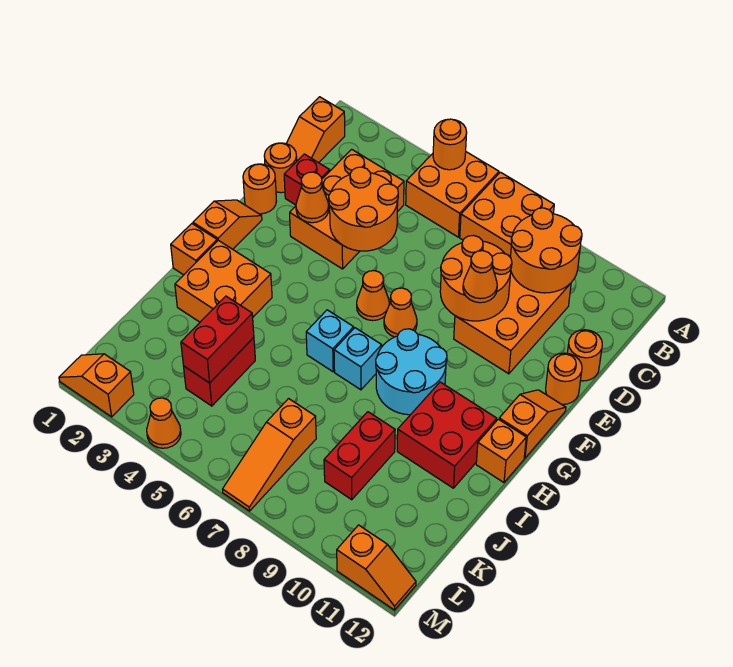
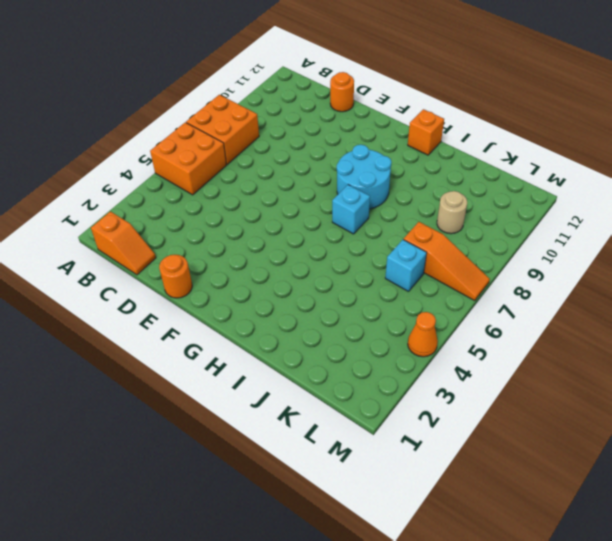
cyan brick K6 level 1 -> cyan brick H6 level 1
tan round brick K9 level 1 -> red brick J9:K9 level 1
none -> orange brick C3:E4 level 1
none -> orange brick C9:E10 level 1
none -> orange round brick D1 level 1
none -> red brick D2 level 1

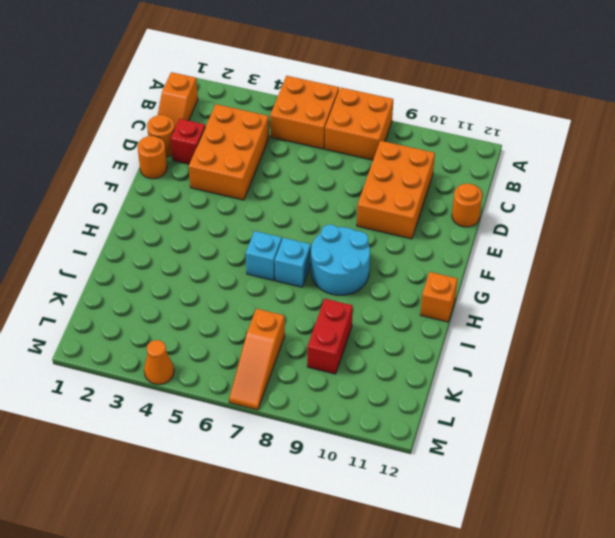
none -> orange round brick E12 level 1
none -> orange slope F1:G1 level 1 top G
none -> orange cone F6 level 1
none -> orange cone F7 level 1

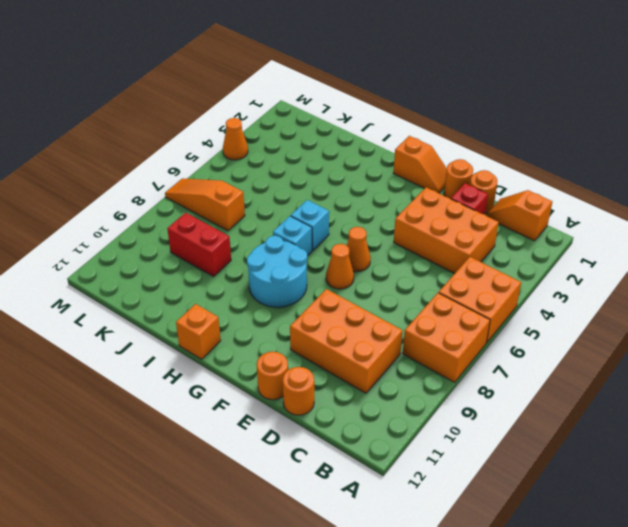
none -> orange slope F12:G12 level 1 top G
none -> orange brick H1 level 1
none -> orange brick H2:I3 level 1
none -> red brick H10:I11 level 1

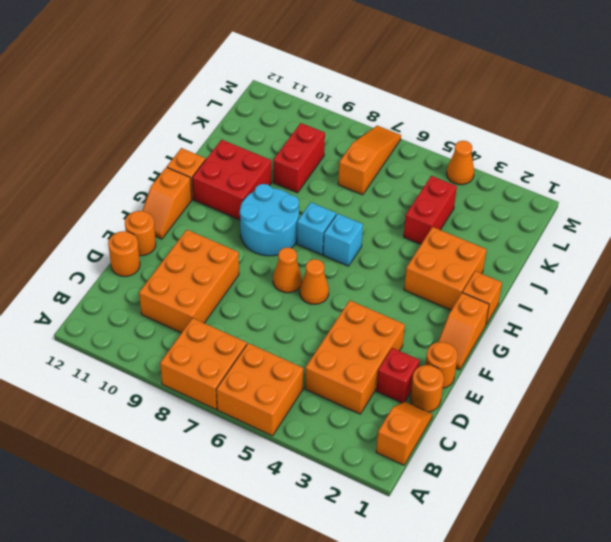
none -> orange slope M1:M2 level 1 top 2
none -> orange slope M11:M12 level 1 top 11
none -> orange round brick A5 level 2
none -> orange round brick B9:C10 level 2

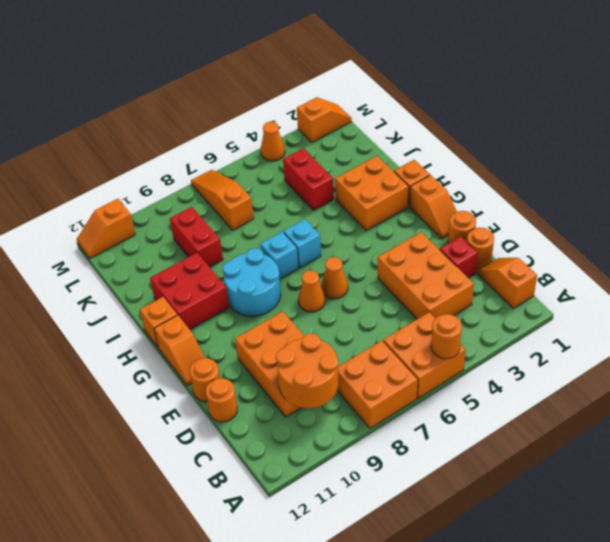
none -> orange round brick D4:E5 level 2
none -> orange round brick D8:E9 level 2
none -> orange cone E3 level 2
none -> red brick J4:K4 level 2

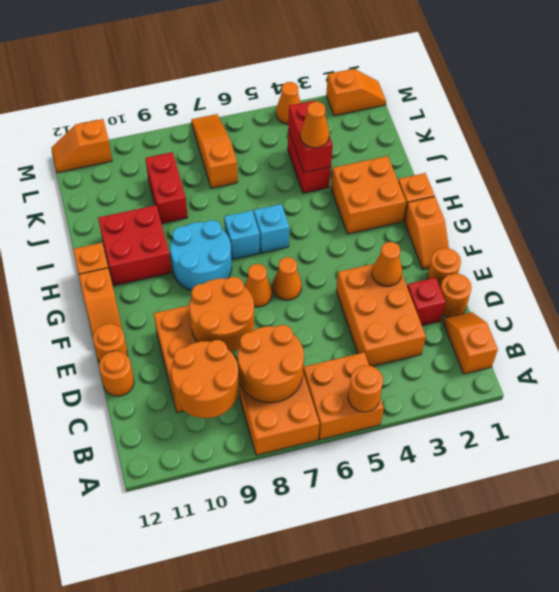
orange round brick B7:C8 level 2 -> orange round brick D4:E5 level 2
orange cone J4 level 3 -> orange cone E9 level 3

